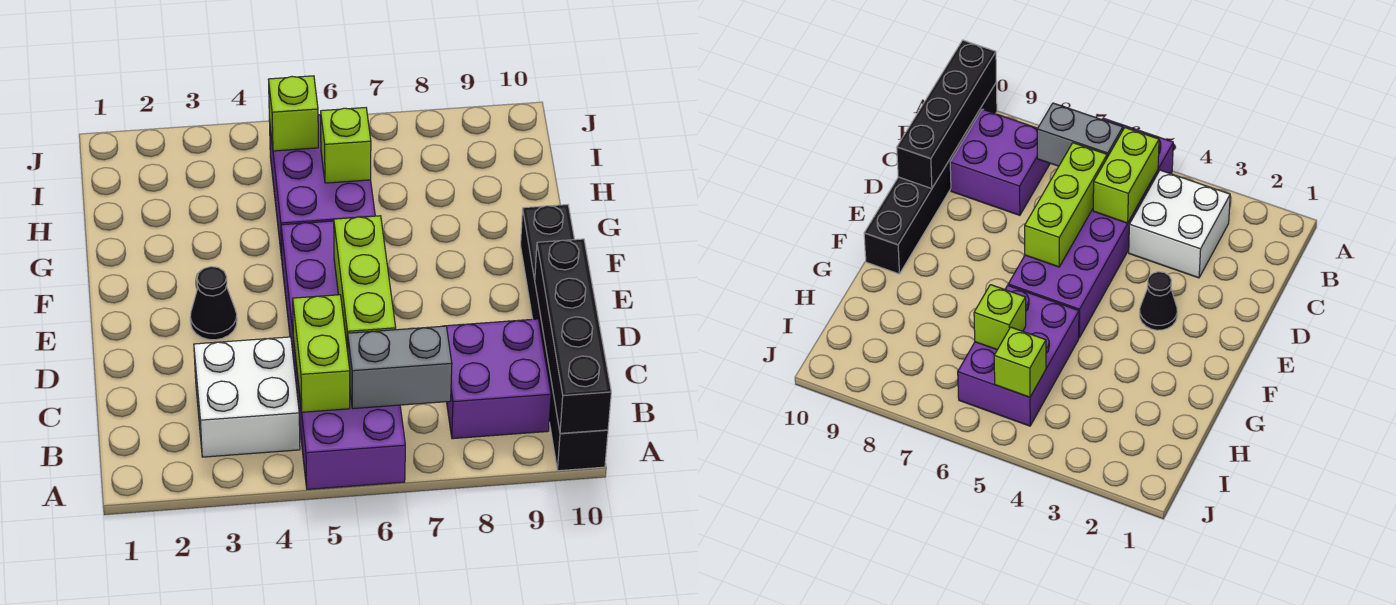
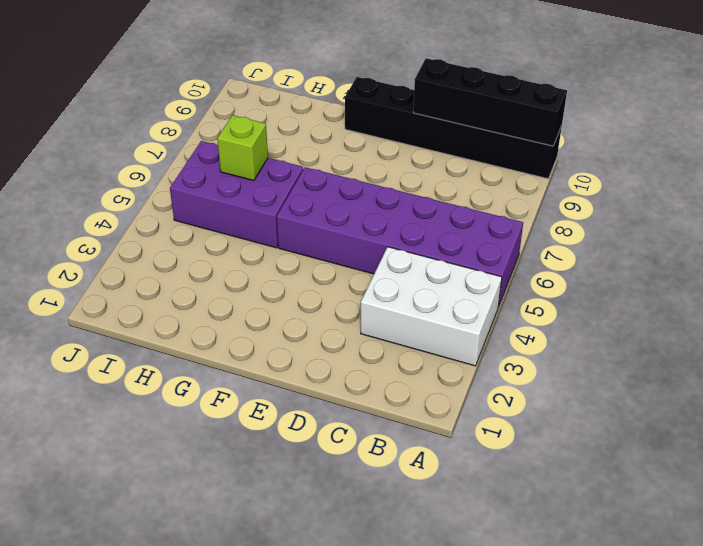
white brick A3:C4 level 1 -> white brick B3:C4 level 1
none -> purple brick B8:C9 level 1
none -> black cone E3 level 1
none -> lime brick B5:C5 level 2

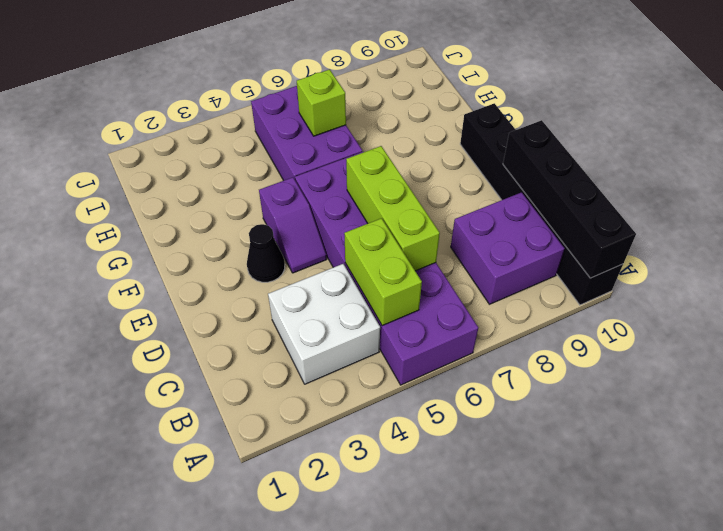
purple slope E4:F4 level 1 top F -> none
none -> grey brick B6:B7 level 2
none -> lime brick I5 level 2

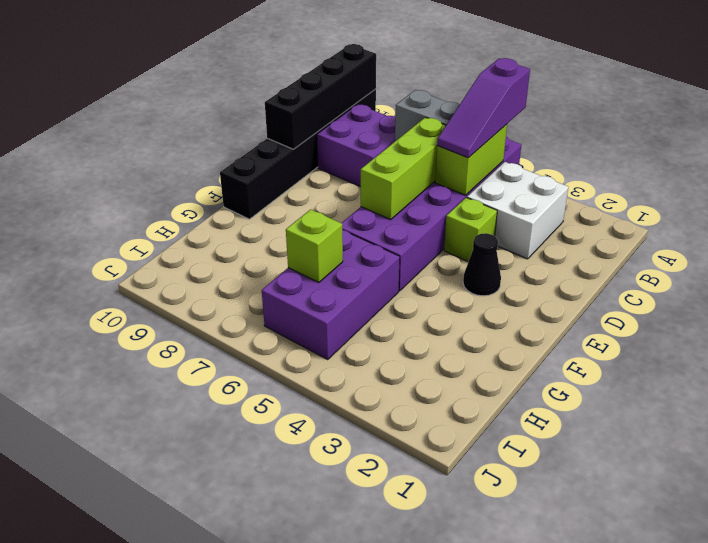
purple slope A5:C5 level 3 top A -> none
lime brick D4 level 1 -> lime brick I5 level 2

